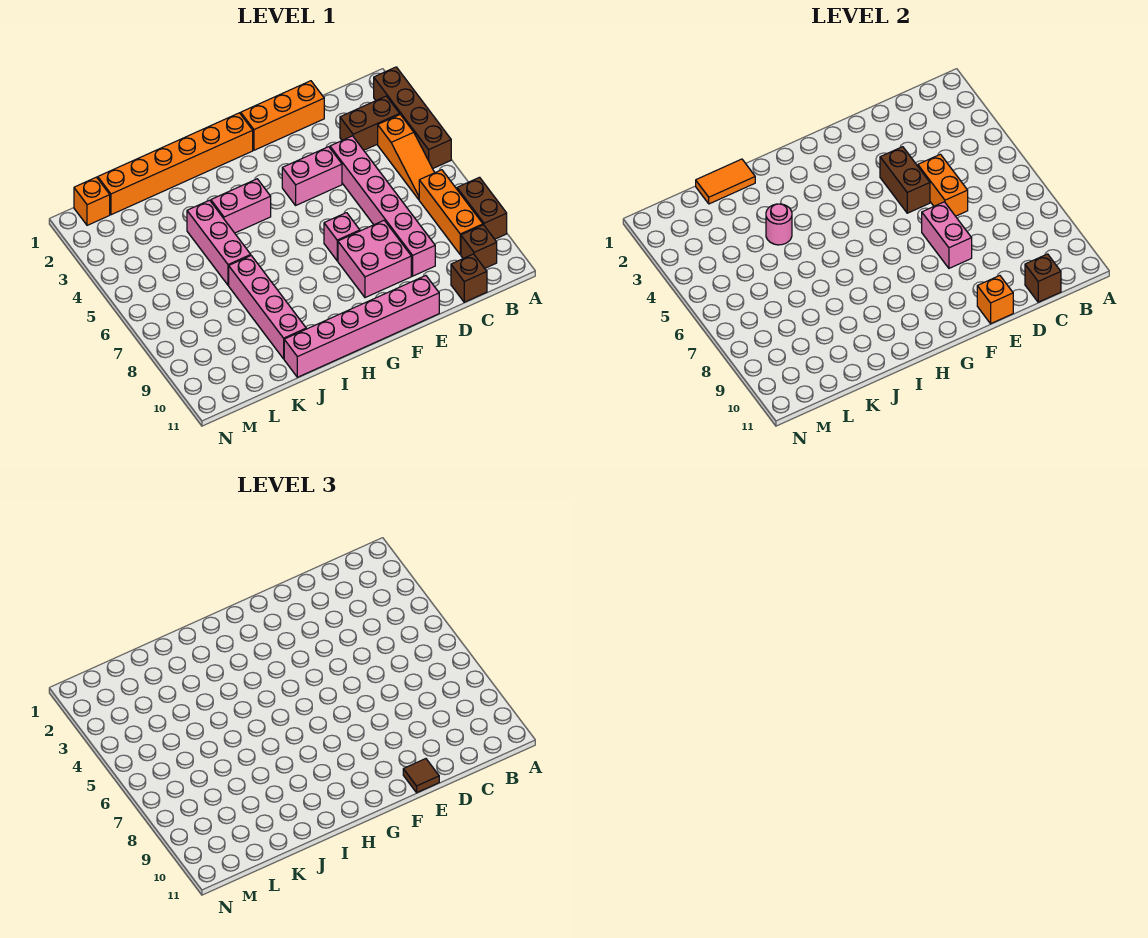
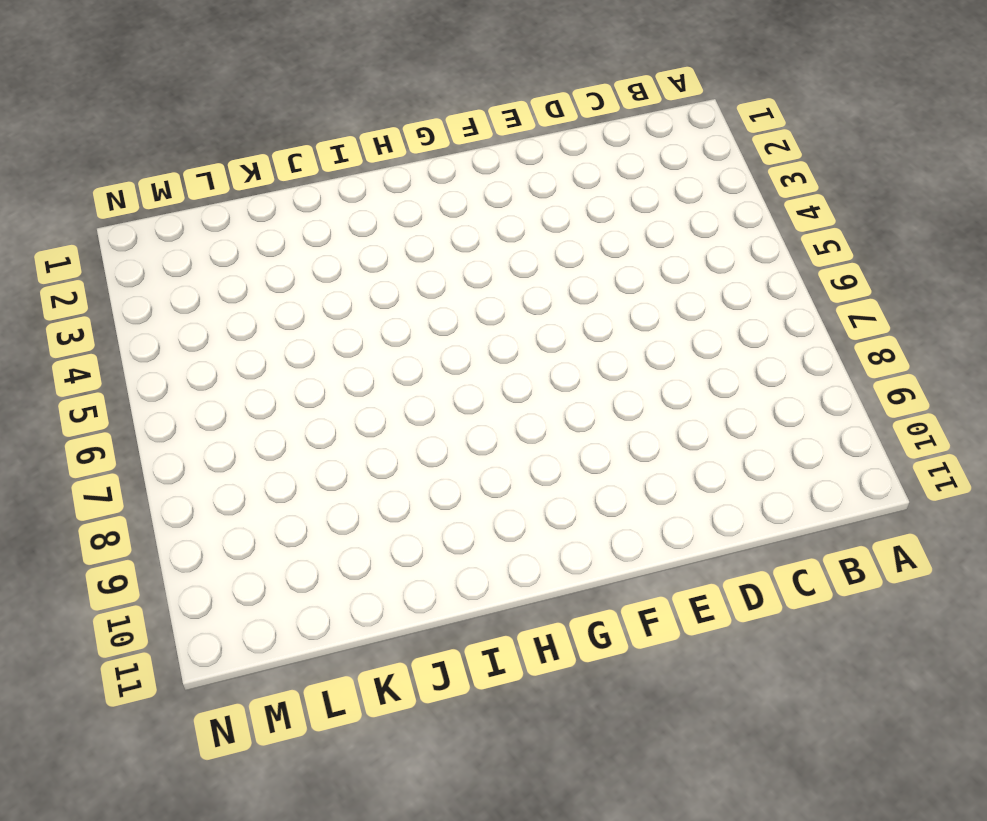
none -> brown brick A2:A5 level 1
none -> brown brick A8:A9 level 1
none -> brown brick B3:C3 level 1

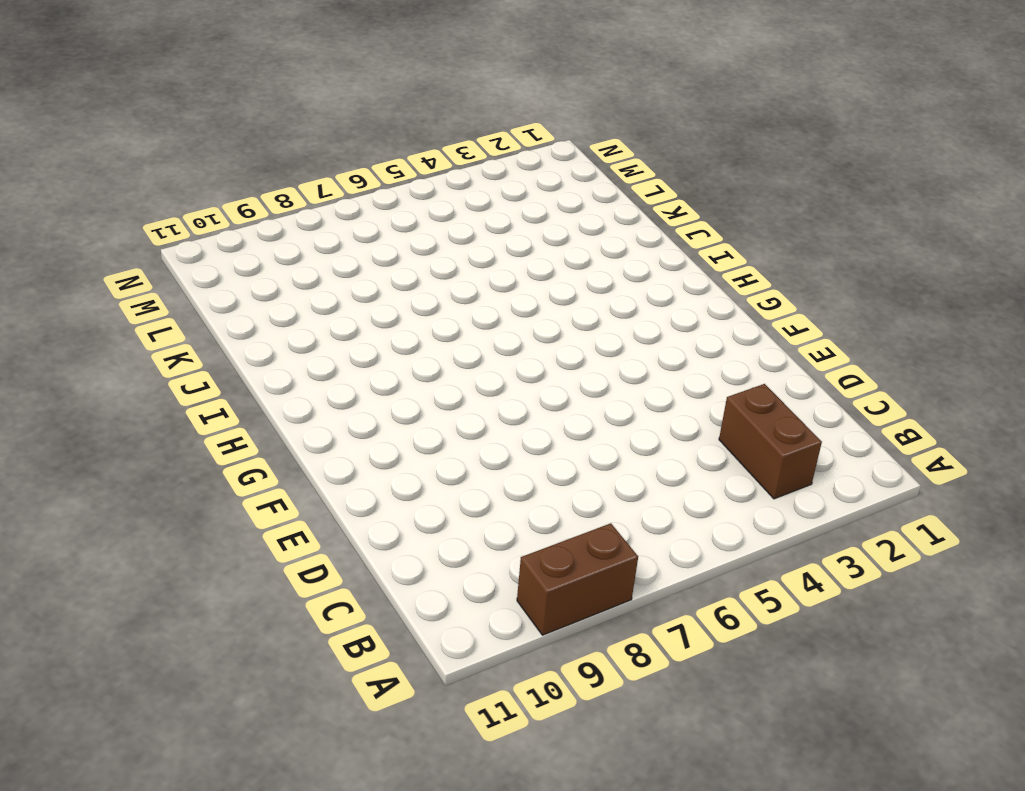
none -> brown brick A2:A5 level 1
none -> orange slope B4:B6 level 1 top 4
none -> orange brick B7:B9 level 1

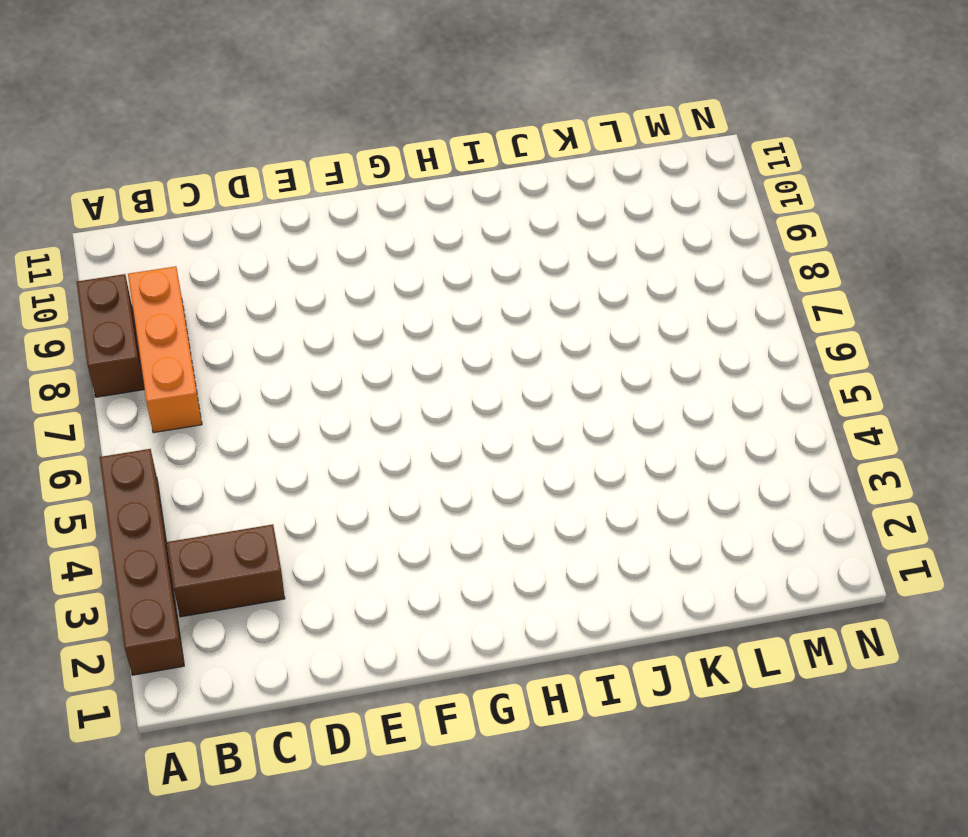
none -> orange slope B4:B6 level 1 top 4
none -> brown brick B10 level 1
none -> brown brick C11 level 1

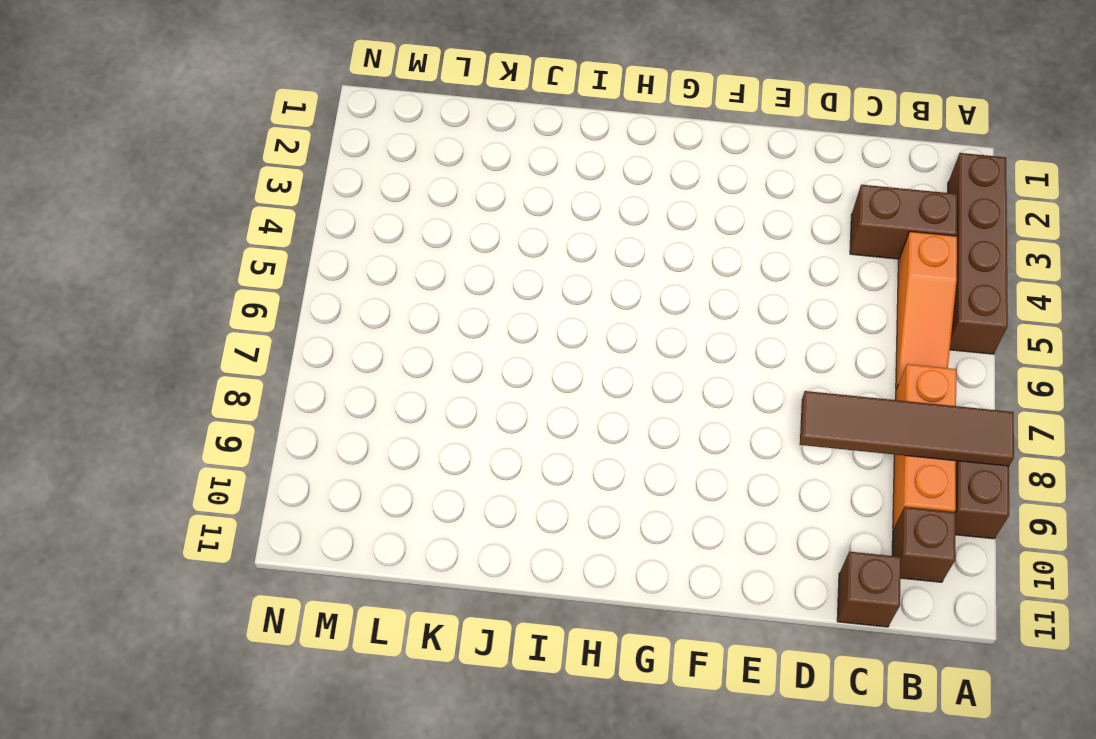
brown tile A8:D8 level 2 -> none
none -> orange brick D1:F1 level 1
none -> pink brick D4:D9 level 1
none -> pink brick E4:F4 level 1

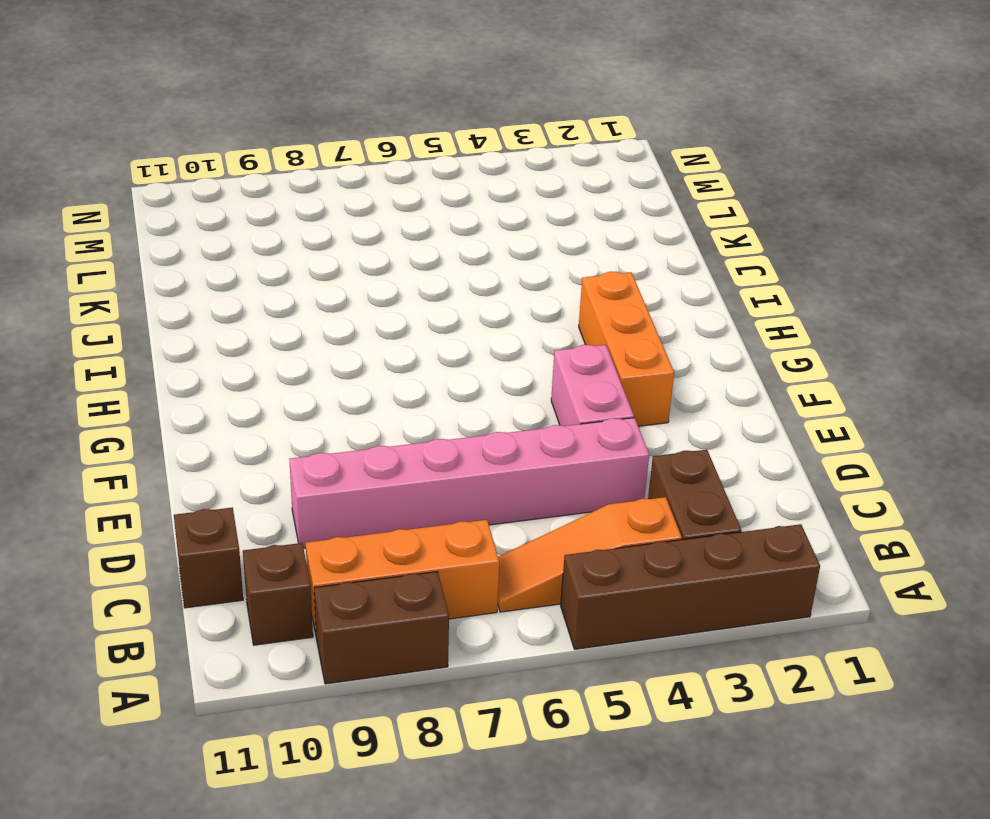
orange brick F3:H3 level 1 -> orange brick D1:F1 level 1
none -> pink brick E8:F9 level 1
none -> pink brick E11:J11 level 1
none -> pink brick F7 level 1

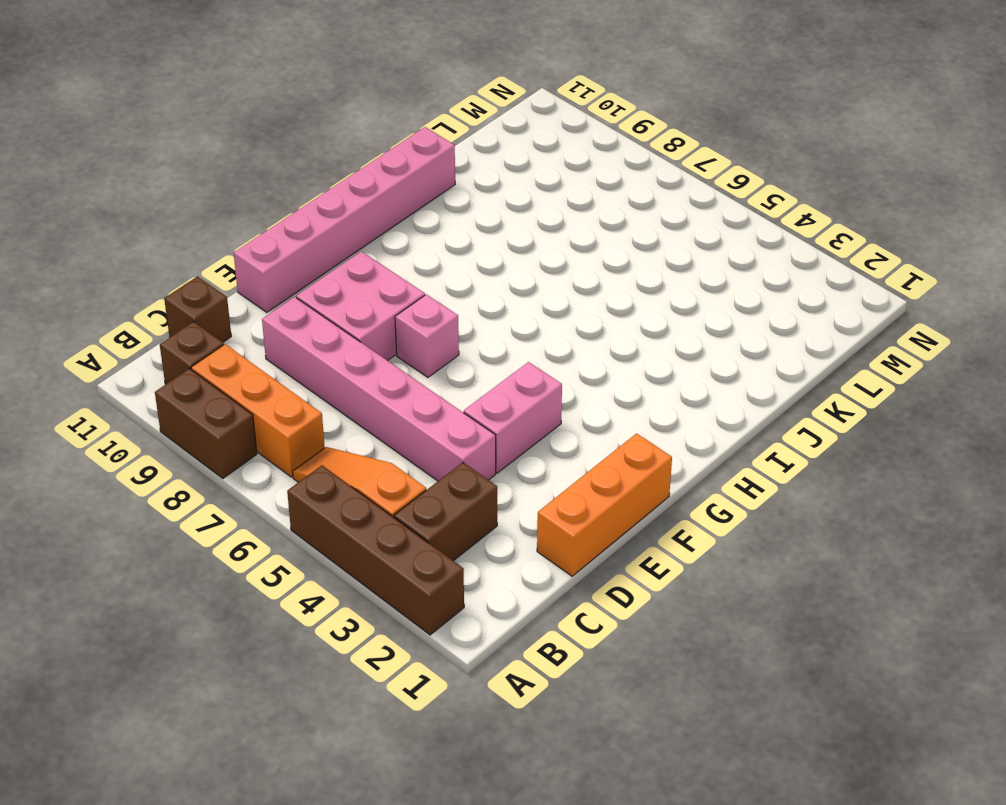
none -> orange brick G1:L1 level 1
none -> pink brick H4:I4 level 1
none -> pink brick J4:J6 level 1

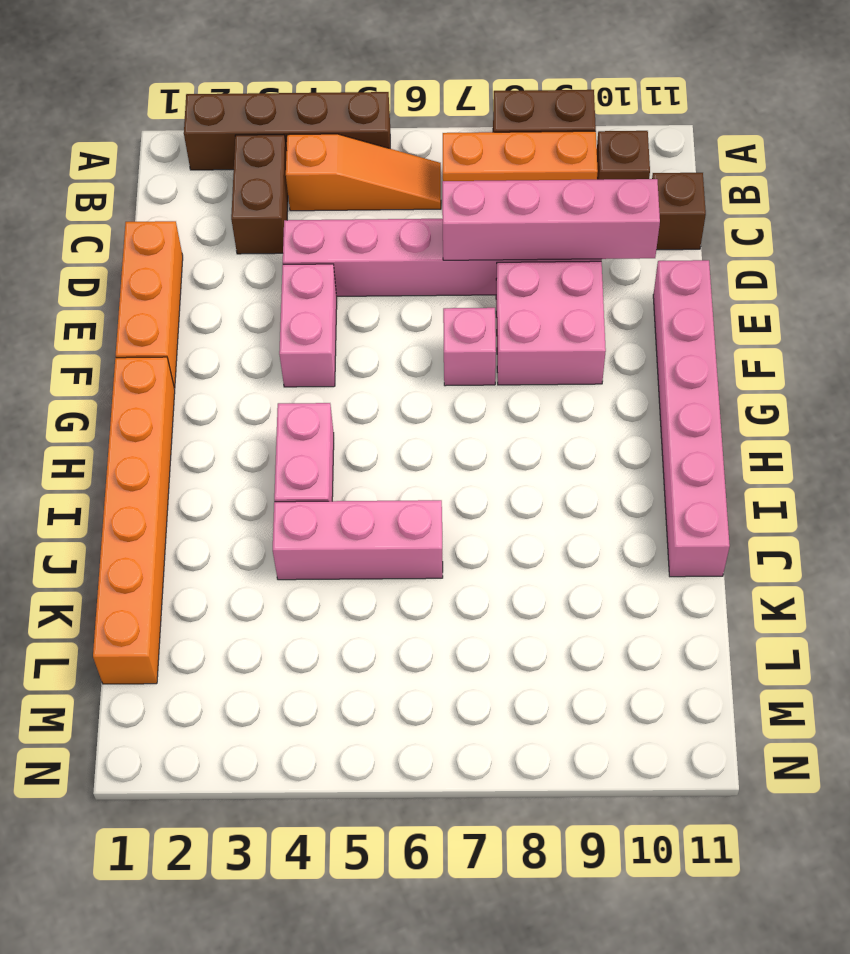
pink brick D7:D10 level 2 -> pink brick J7:J10 level 1
none -> orange brick M1 level 1
none -> brown brick C11 level 2
none -> orange brick D5:D6 level 2

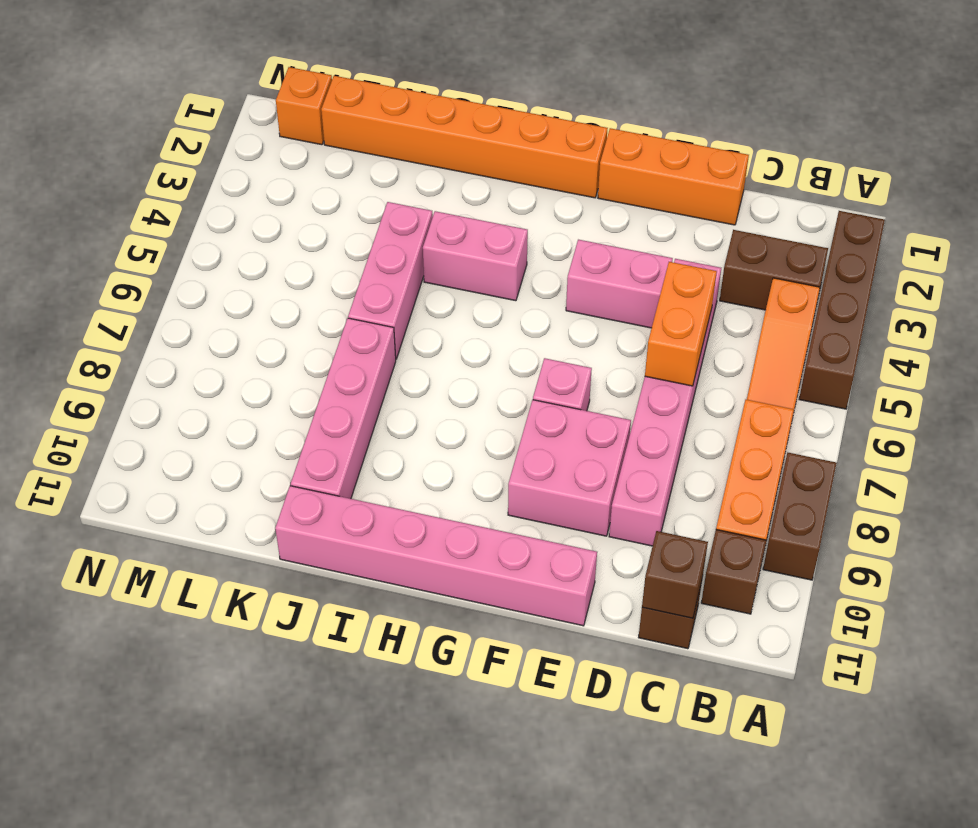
none -> brown brick E4:E5 level 2
none -> pink brick E7:E8 level 2
none -> orange brick E11 level 2

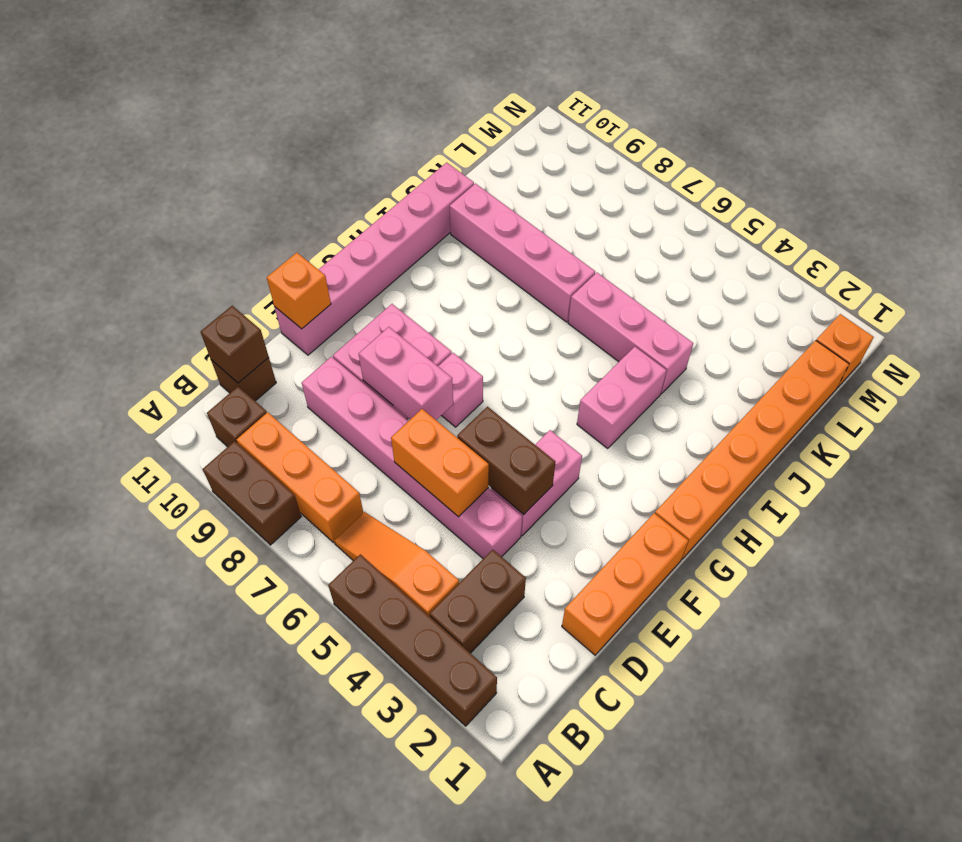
none -> orange tile J1:K1 level 2
none -> pink round brick J4 level 2
none -> brown tile E11 level 3

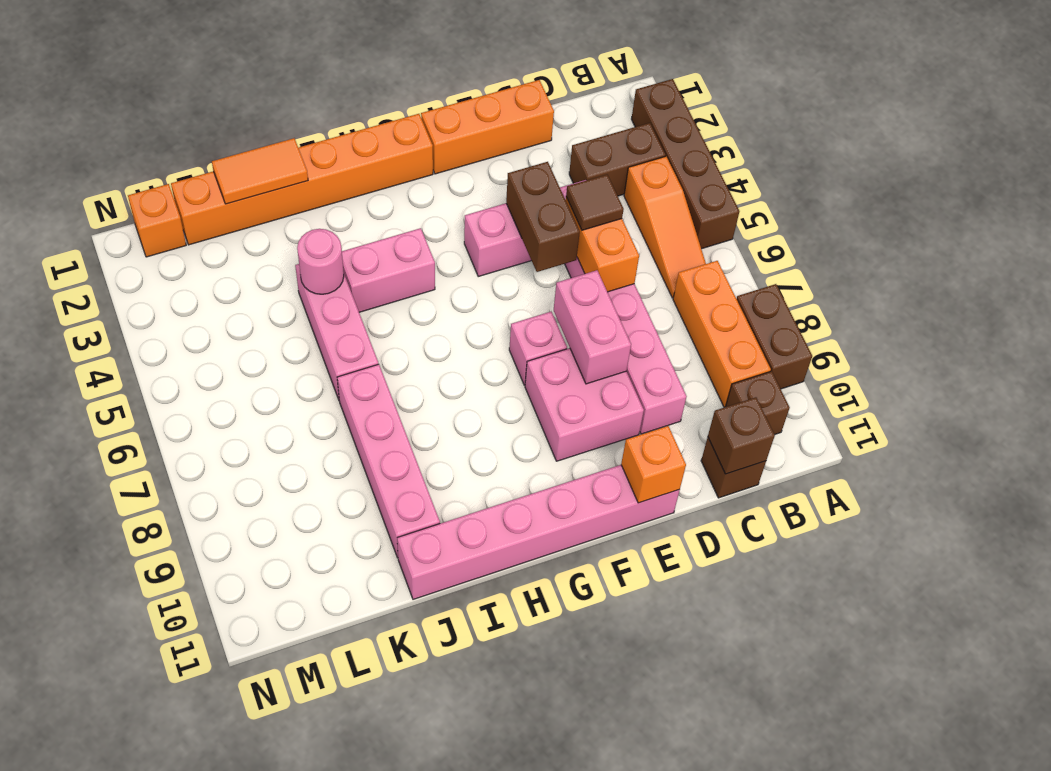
brown tile D5 level 3 -> brown tile E11 level 3

